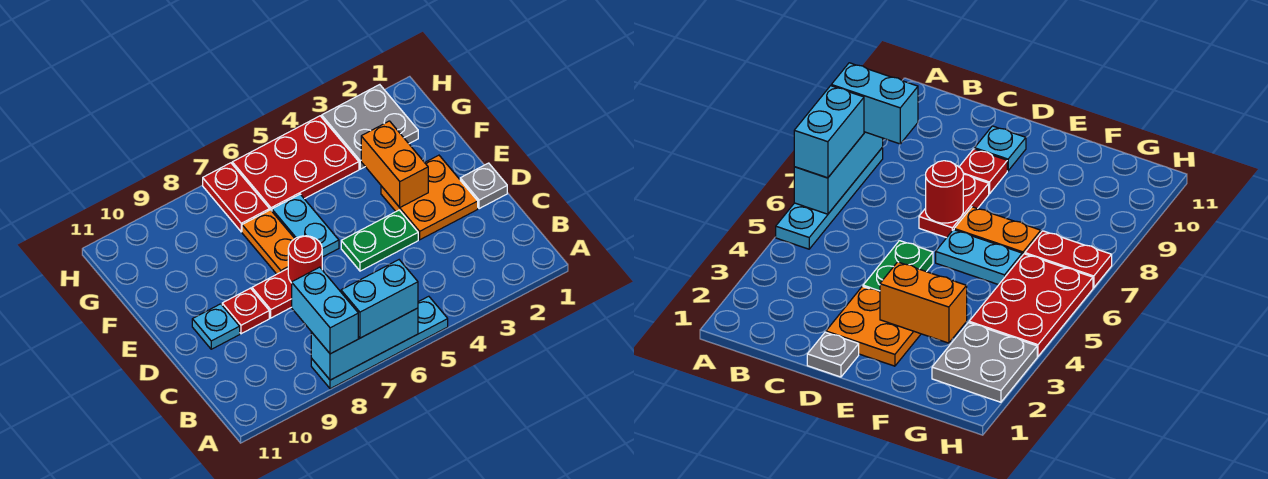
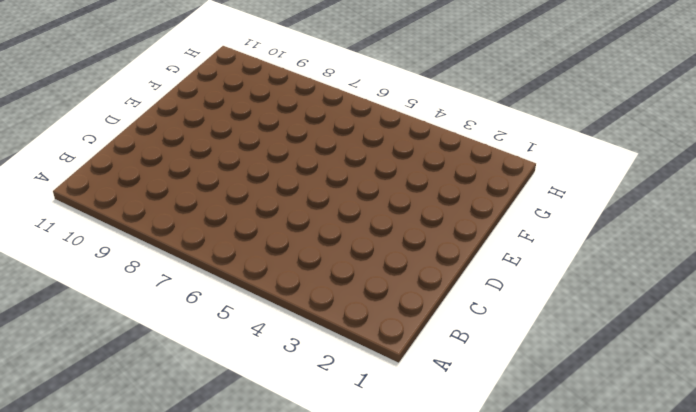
none -> cyan plate A5:A8 level 1
none -> grey plate D1 level 1
none -> orange plate D2:E3 level 1

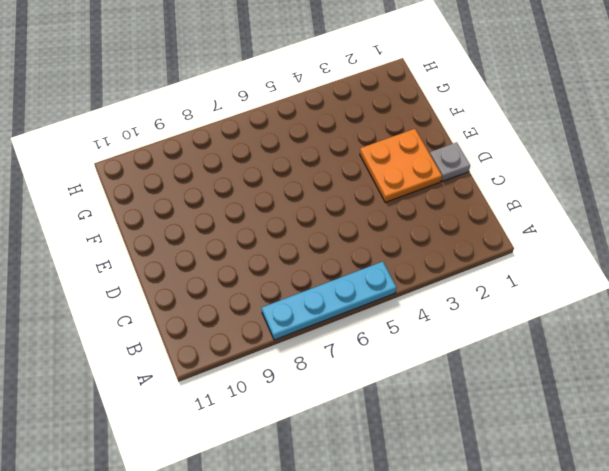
none -> green plate D4:D5 level 1
none -> red plate D7:D8 level 1
none -> red plate D9 level 1

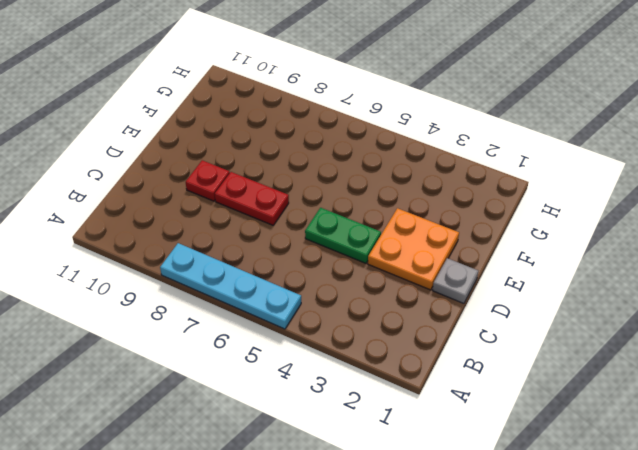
none -> cyan plate D10 level 1
none -> cyan plate E6:F6 level 1
none -> orange plate E7:F7 level 1

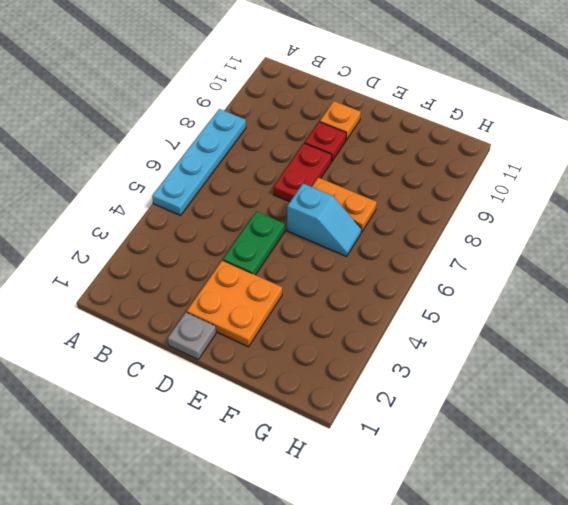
orange plate D10 level 1 -> cyan plate D10 level 1
cyan slope E6:F6 level 1 top E -> cyan plate E6:F6 level 1
none -> grey plate G2:H3 level 1
none -> red plate G4:H6 level 1
none -> red plate G7:H7 level 1

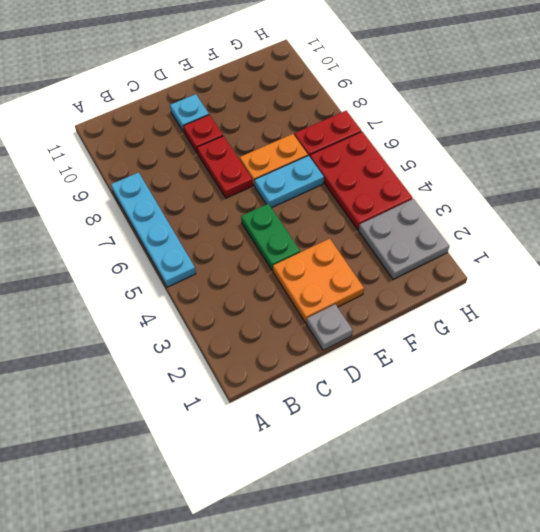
none -> cyan brick A6:A8 level 2
none -> red round brick D7 level 2
none -> orange brick E3:F3 level 2

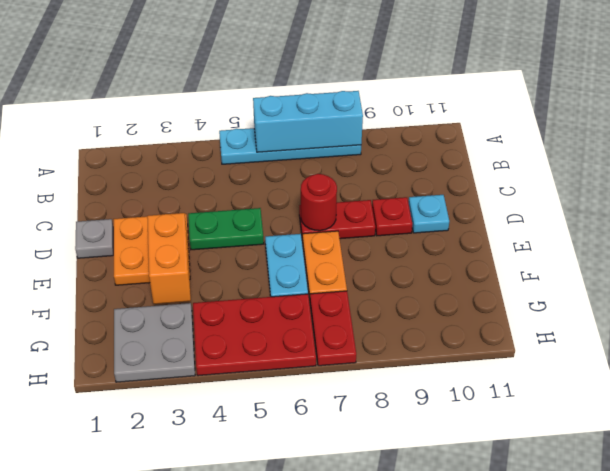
none -> cyan brick A6:A7 level 3
none -> cyan brick A8:B8 level 3

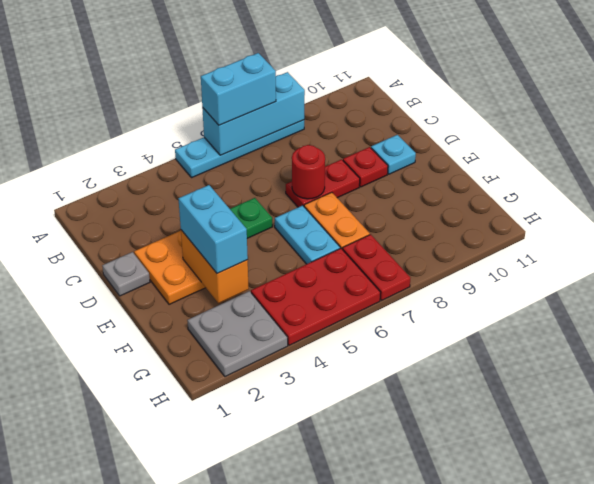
cyan brick E3:F3 level 3 -> cyan brick A8:B8 level 3

